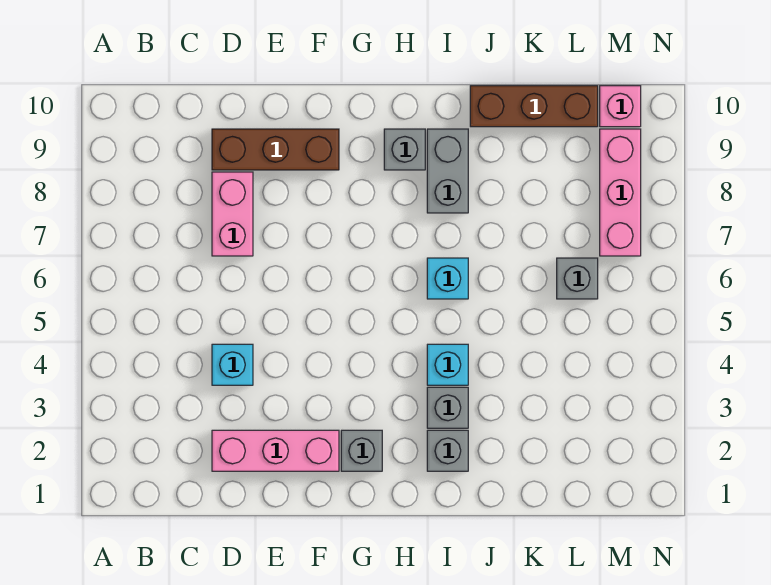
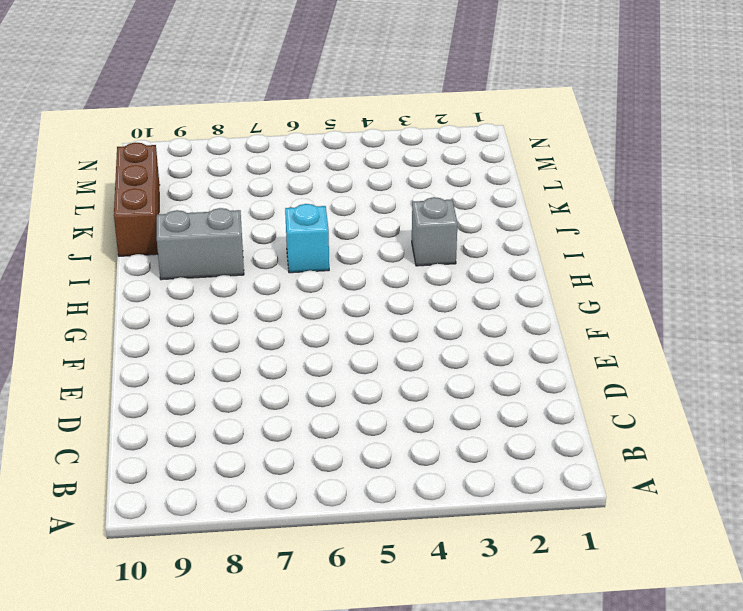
none -> pink brick D2:F2 level 1
none -> cyan brick D4 level 1
none -> pink brick D7:D8 level 1

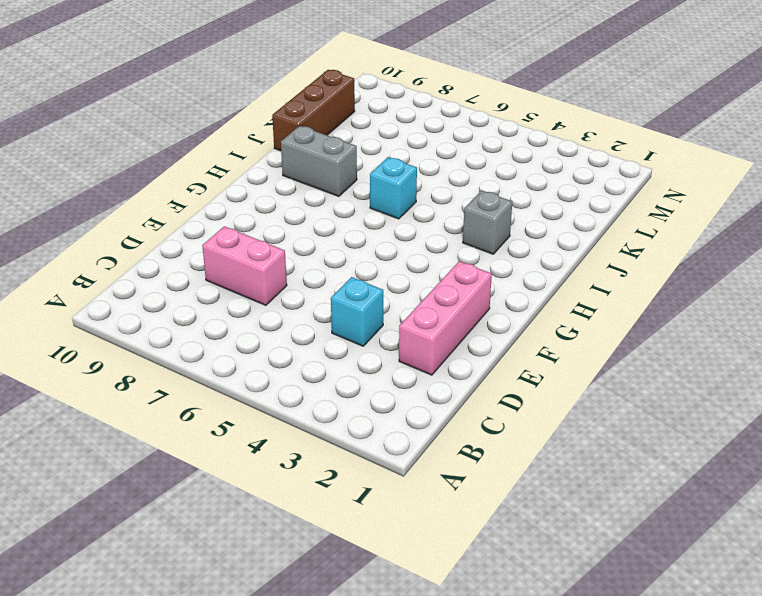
none -> brown brick D9:F9 level 1
none -> grey brick G2 level 1
none -> grey brick H9 level 1

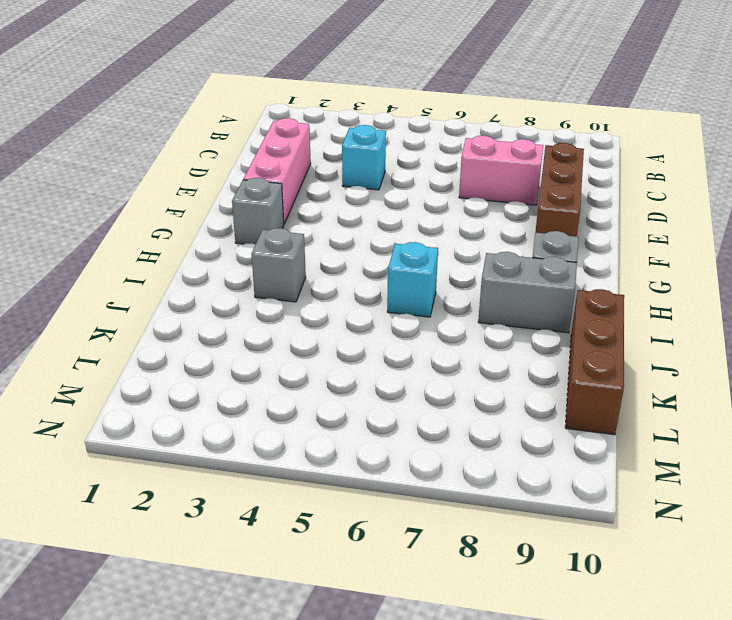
none -> grey brick I2 level 1
none -> cyan brick I4 level 1
none -> grey brick L6 level 1

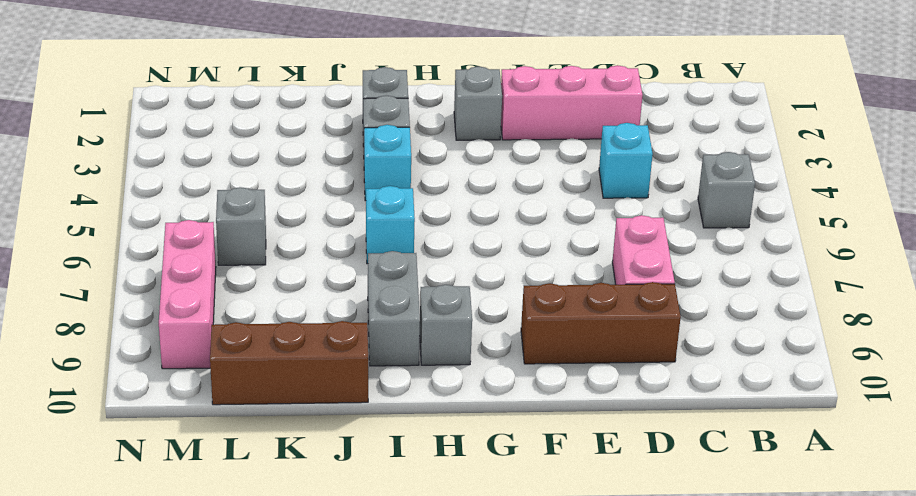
grey brick B5 level 1 -> none
none -> pink brick M10 level 1

